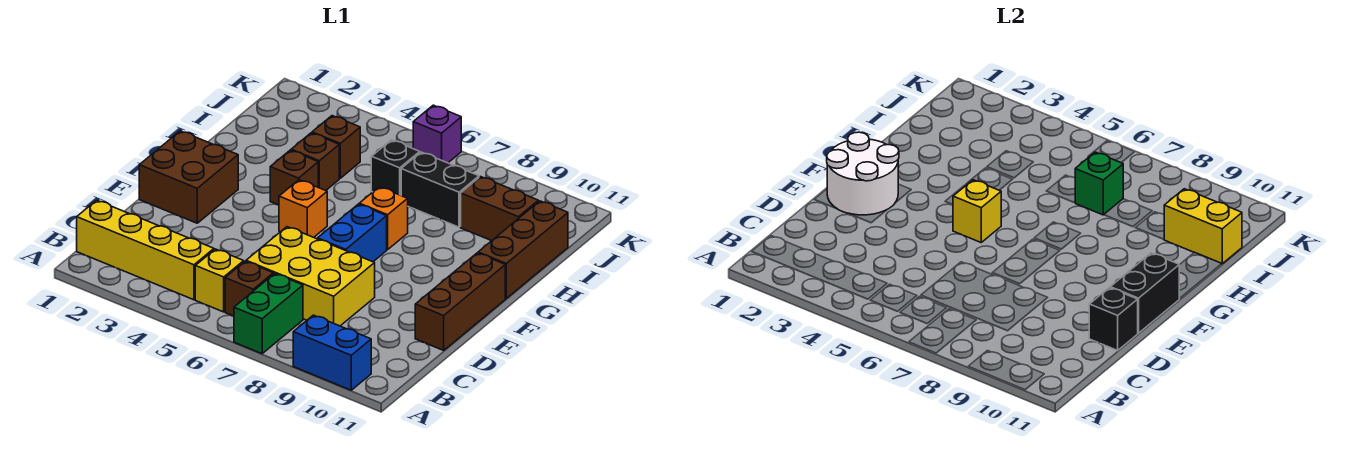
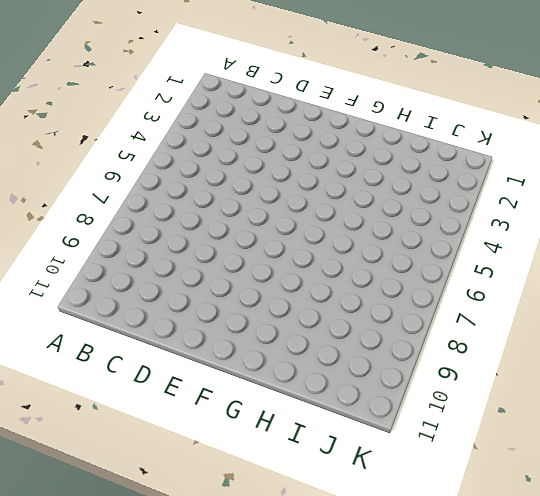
none -> green brick A7:B7 level 1
none -> blue brick A9:A10 level 1
none -> yellow brick B1:B4 level 1

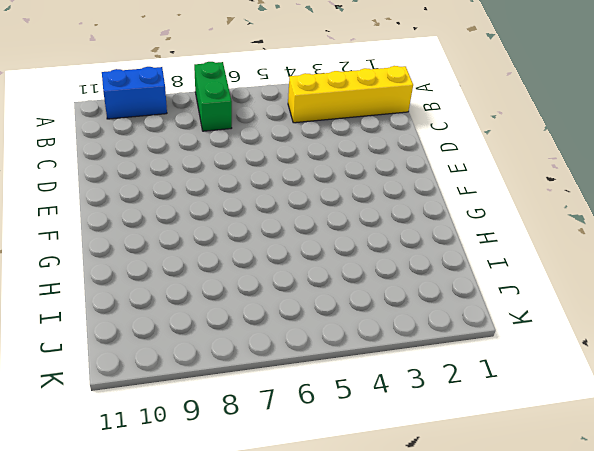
none -> yellow brick B5 level 1
none -> brown brick B6 level 1
none -> yellow brick C6:D8 level 1

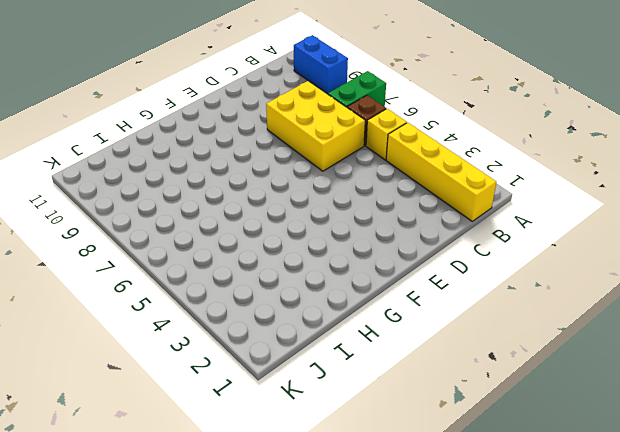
none -> brown brick D11:F11 level 1
none -> brown brick E1:F2 level 1
none -> blue brick E7:F7 level 1

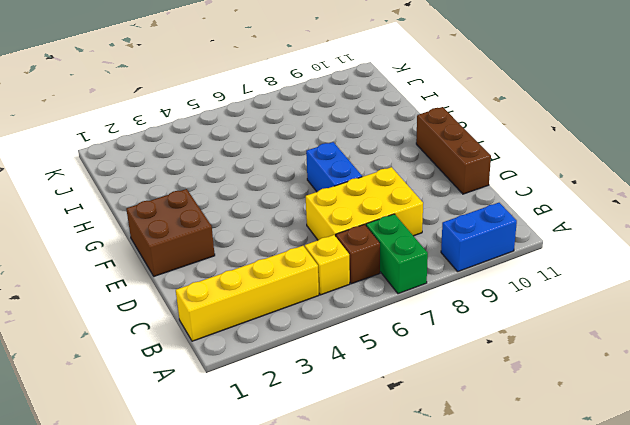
none -> orange brick F5 level 1
none -> brown brick G4 level 1
none -> orange brick G7 level 1

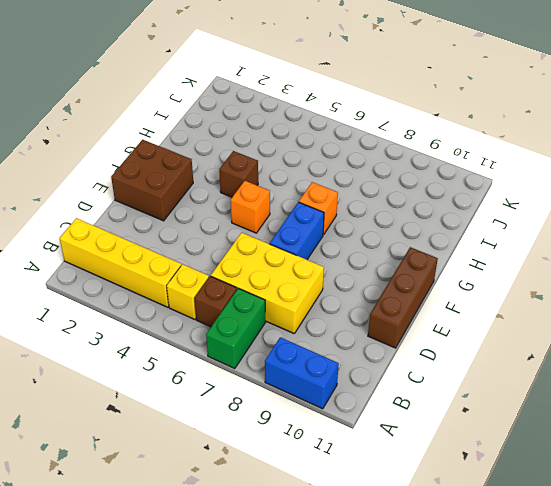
none -> brown brick G11:I11 level 1
none -> brown brick H4 level 1
none -> brown brick I4 level 1

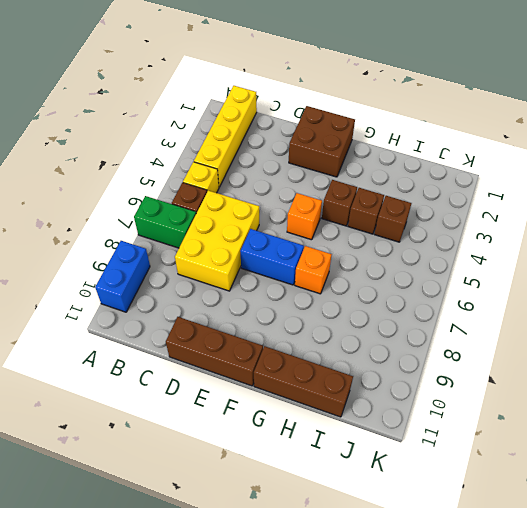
none -> black brick I6 level 1
none -> black brick I7:I8 level 1
none -> brown brick I9:I10 level 1

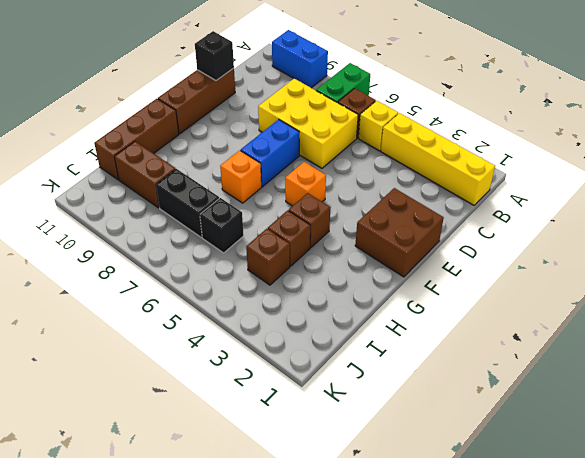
none -> purple brick K6 level 1
none -> white round brick E1:F2 level 2
none -> black brick E11:F11 level 2

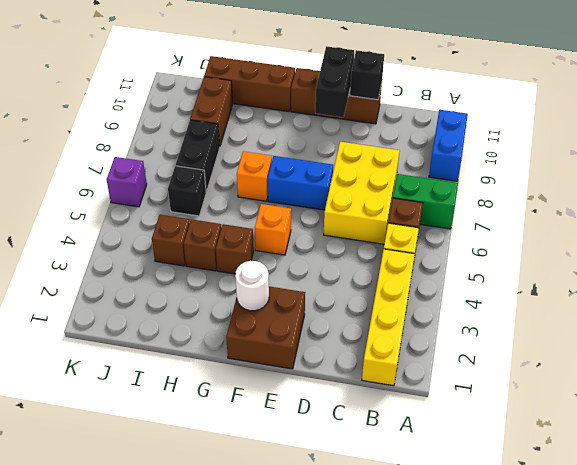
black brick E10:E11 level 2 -> black brick E11:F11 level 2
white round brick F2 level 2 -> white round brick E1:F2 level 2
none -> yellow brick F5 level 2
none -> green brick I7 level 2
none -> yellow brick I10:I11 level 2

